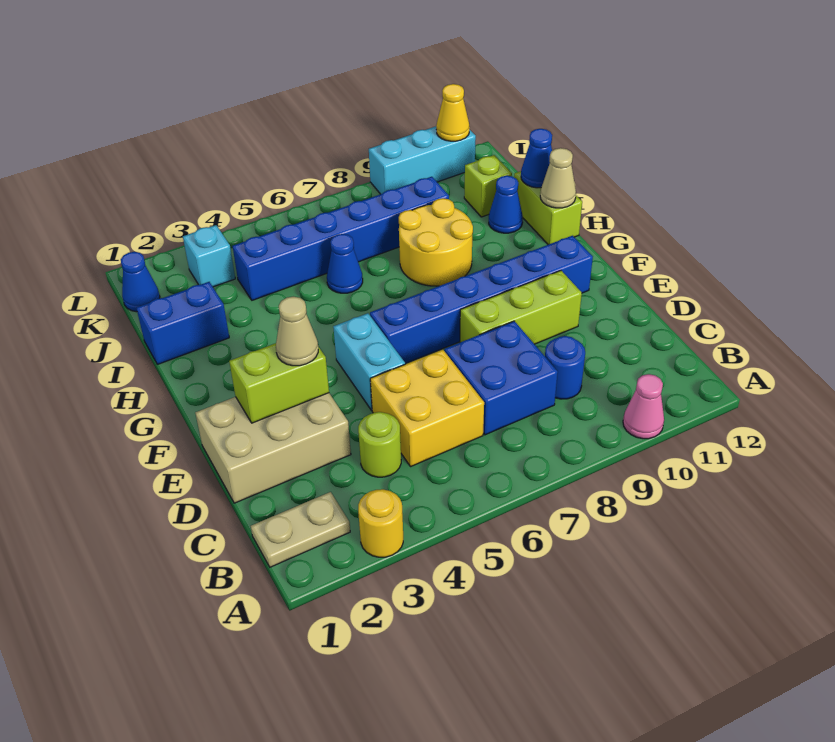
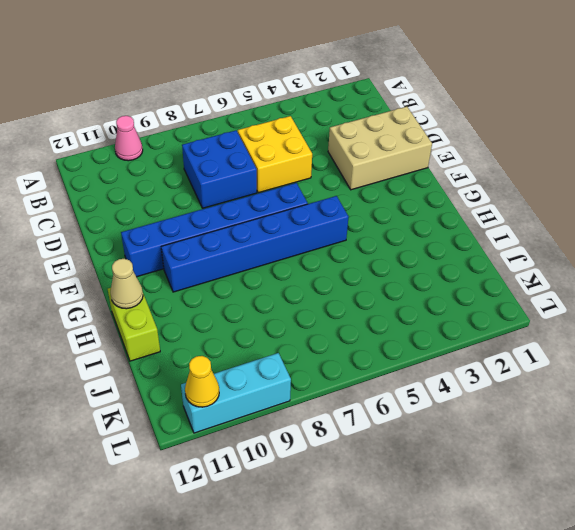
blue brick G5:G10 level 1 -> blue brick J4:J9 level 1
none -> yellow round brick A3 level 1
none -> tan plate B1:B2 level 1
none -> lime round brick C4 level 1

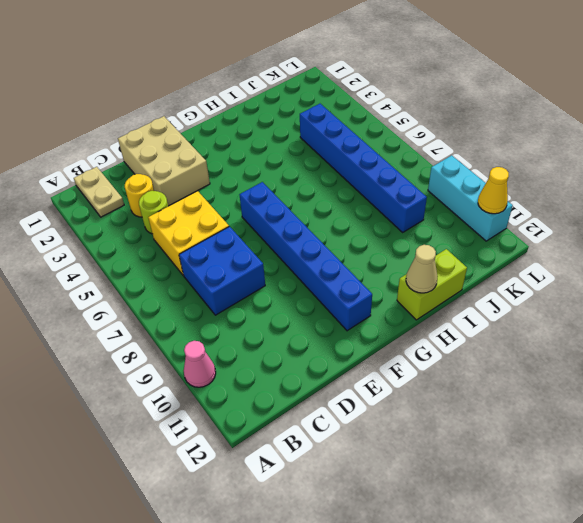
yellow round brick C3 level 1 -> yellow round brick A3 level 1
none -> blue round brick C9 level 1
none -> cyan brick E5:F5 level 1
none -> lime brick E8:E10 level 1

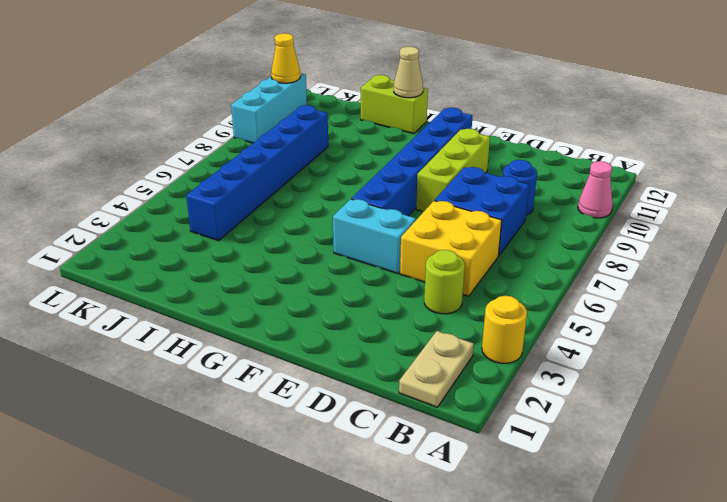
none -> tan brick D1:E3 level 1
none -> yellow round brick H8:I9 level 1
none -> blue brick I1:I2 level 1

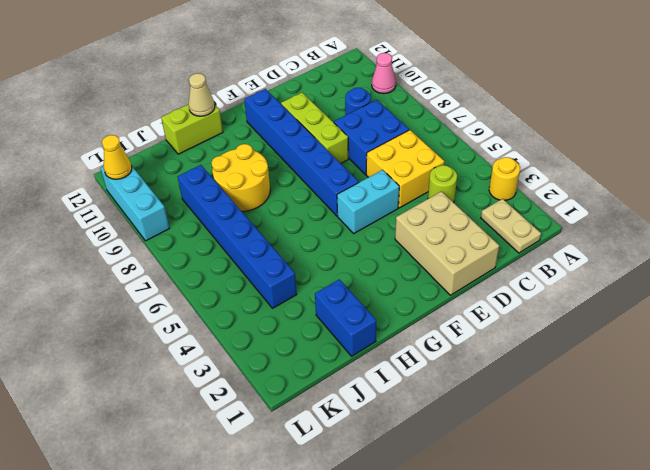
none -> blue cone I6 level 1
none -> blue cone I11 level 1
none -> lime brick J11 level 1

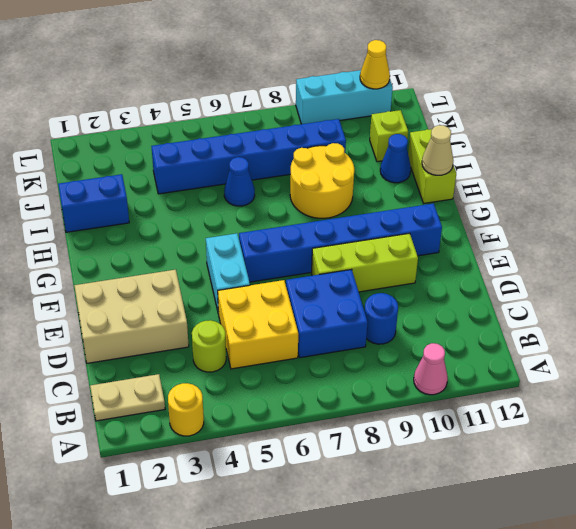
none -> blue cone K1 level 1
none -> cyan brick K3 level 1
none -> lime brick E2:E3 level 2

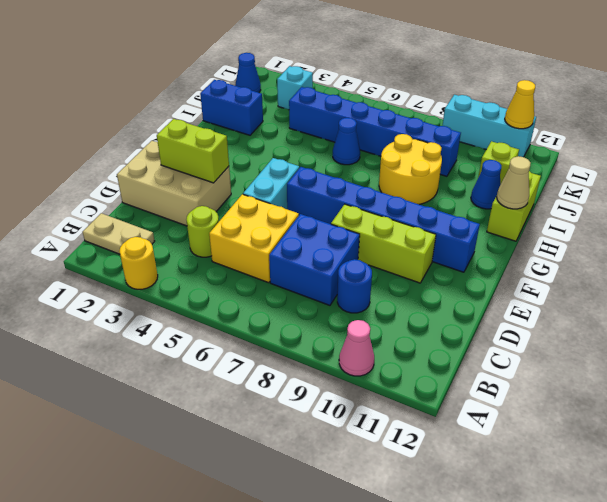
none -> blue cone I12 level 2
none -> tan cone E3 level 3

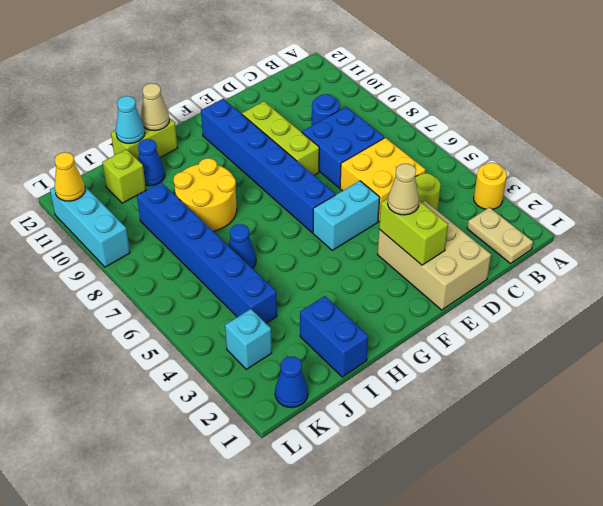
cyan cone I12 level 2 -> blue cone I12 level 2
none -> pink cone A10 level 1

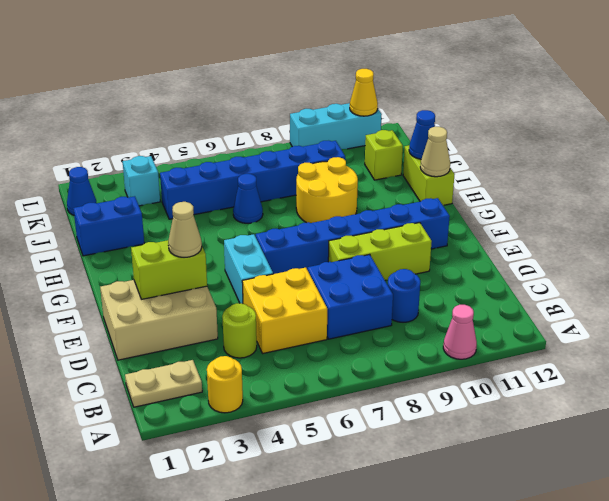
none -> blue cone I11 level 1

